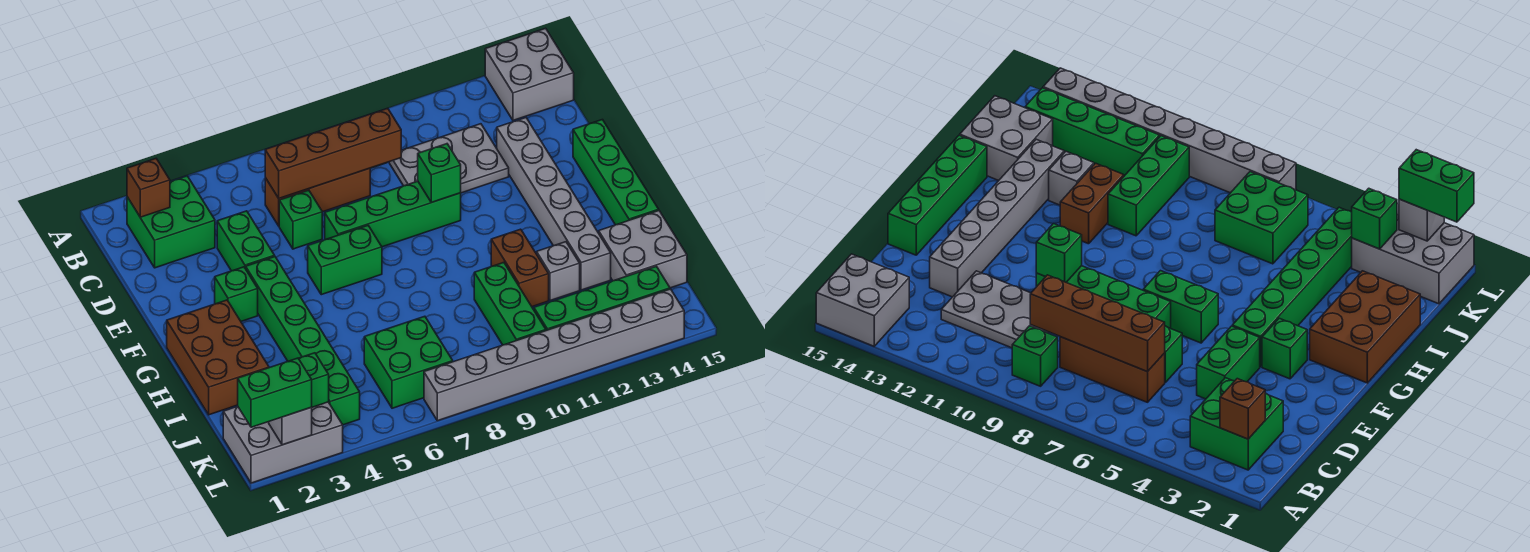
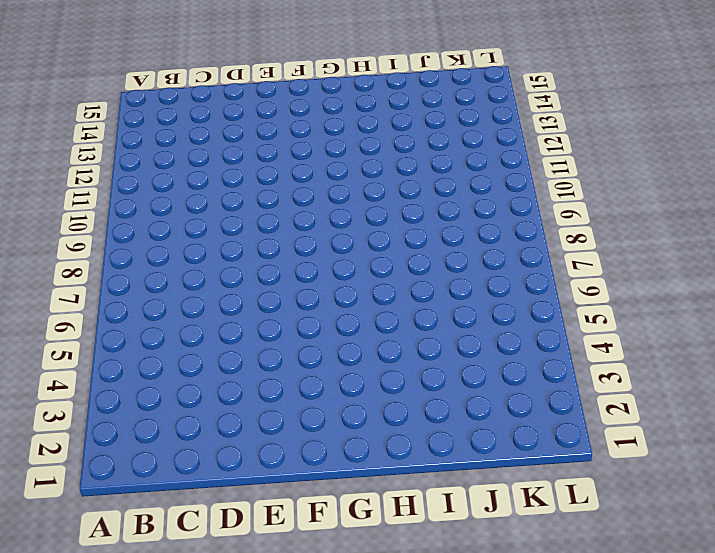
none -> grey brick A14:B15 level 1
none -> green brick B2:C3 level 1
none -> green brick B9 level 1

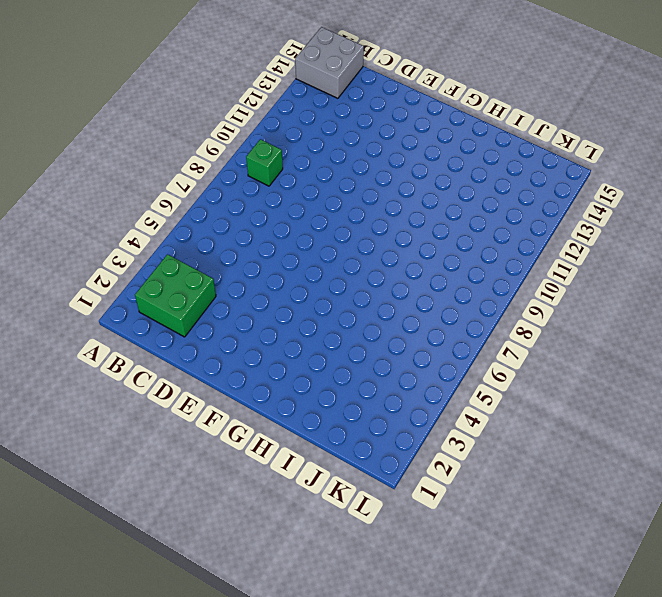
none -> brown brick C6:C8 level 1
none -> grey plate C10:D12 level 1
none -> green brick D4:E4 level 1

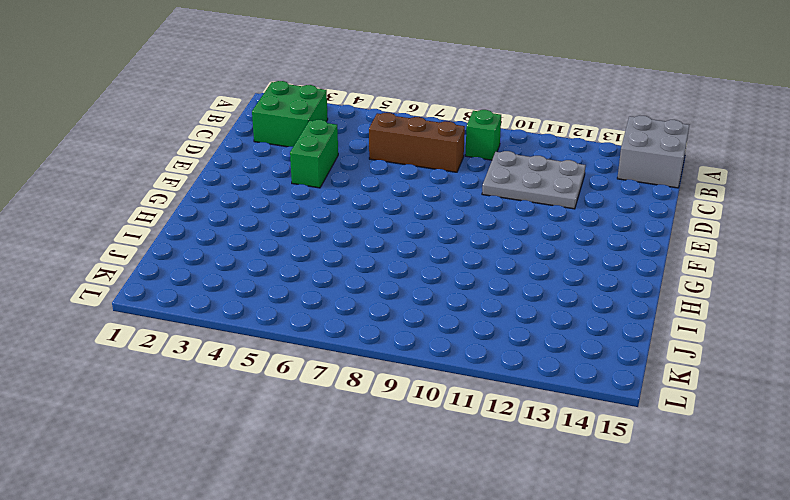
none -> green brick D6 level 1
none -> grey brick D13:I13 level 1
none -> green brick E7:E10 level 1

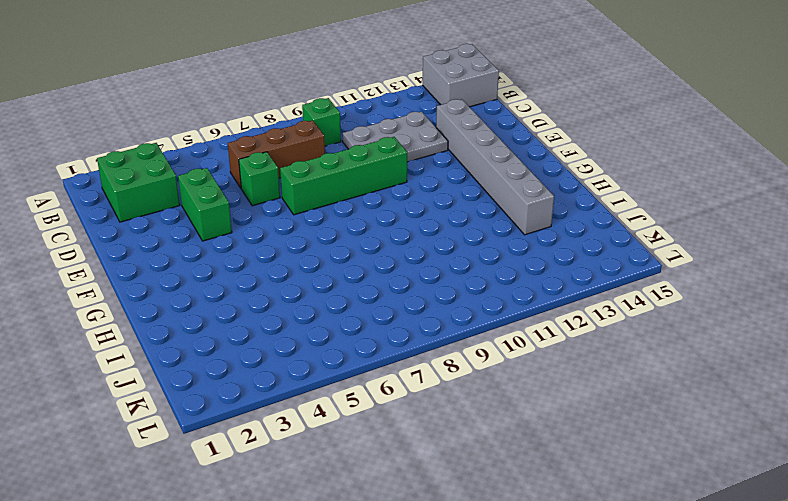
none -> green brick E15:H15 level 1
none -> green brick F3 level 1
none -> green brick F4:K4 level 1

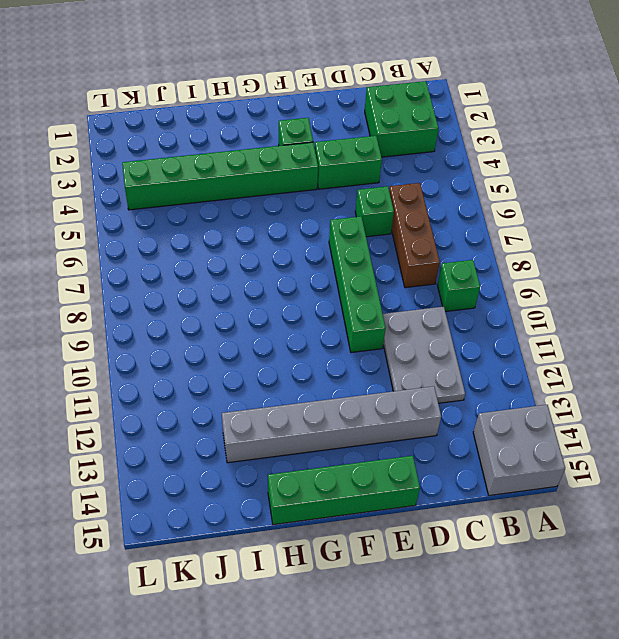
none -> green brick F6:F7 level 1
none -> brown brick G1:I2 level 1
none -> brown brick H11:I11 level 1

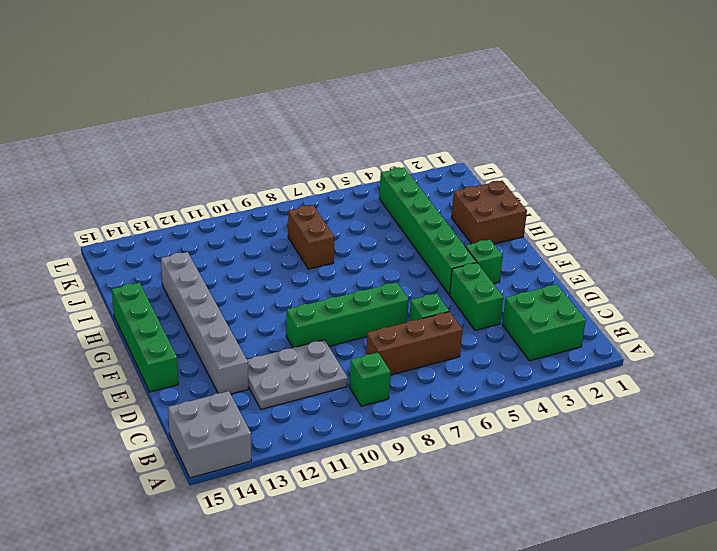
brown brick H1:I2 level 1 -> brown brick G1:I2 level 1
brown brick I8:J8 level 1 -> brown brick H11:I11 level 1
none -> green brick F6:F7 level 1
none -> green brick I10:K10 level 1
none -> grey brick I12 level 1

